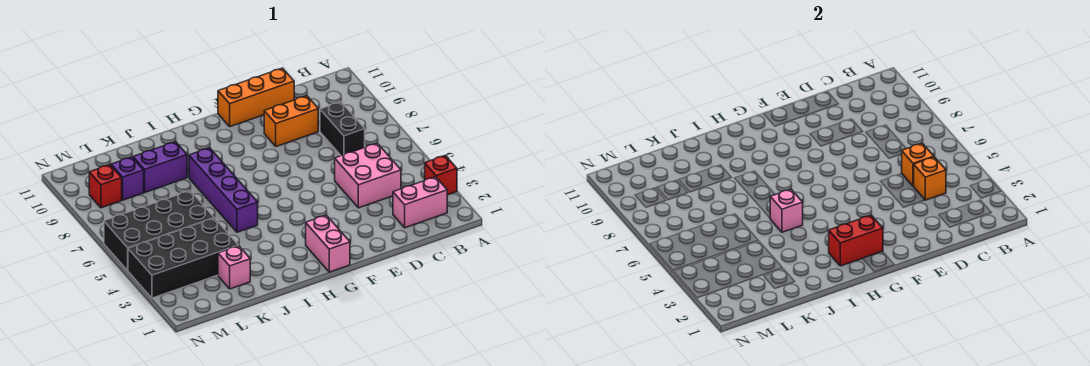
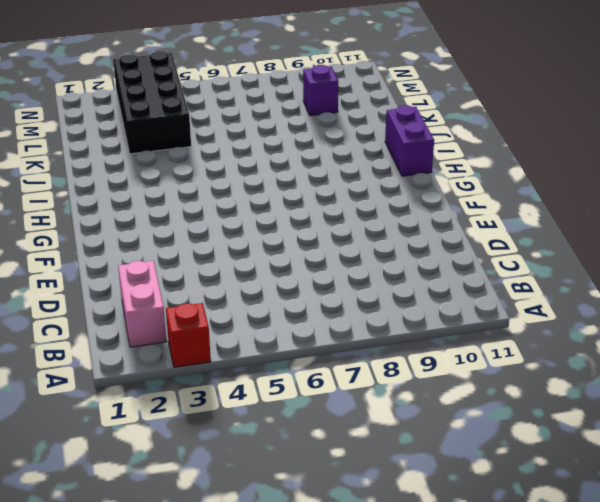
purple brick H11:I11 level 1 -> purple brick J9:K9 level 1
none -> pink brick C4:D5 level 1
none -> black brick C7:C8 level 1
none -> orange brick D9:E9 level 1

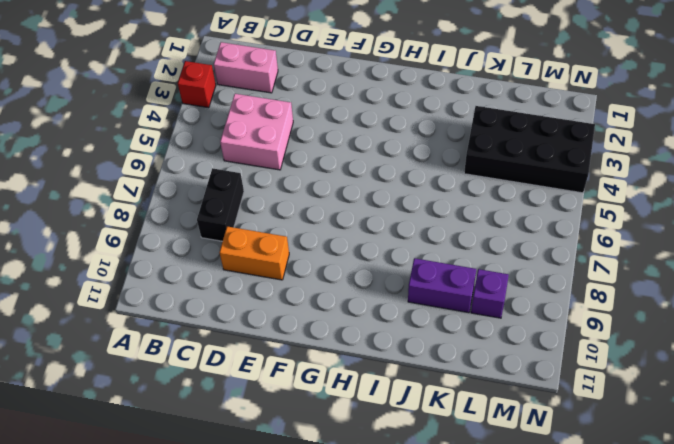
none -> orange brick D11:F11 level 1
none -> pink brick G1:G2 level 1
none -> purple brick I5:I8 level 1

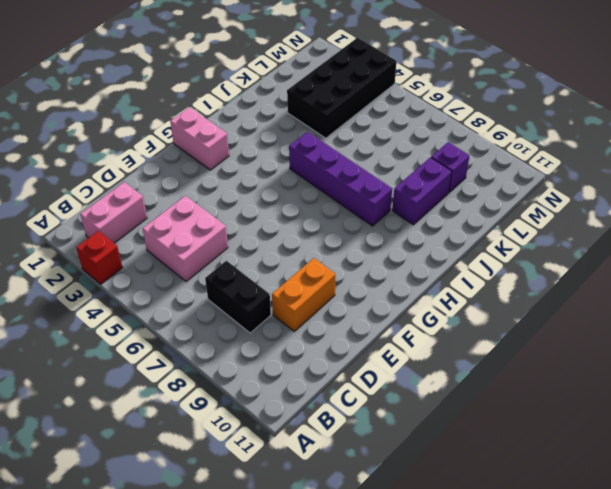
none -> orange brick D11:F11 level 1
none -> pink brick K2 level 1
none -> black brick K5:N6 level 1

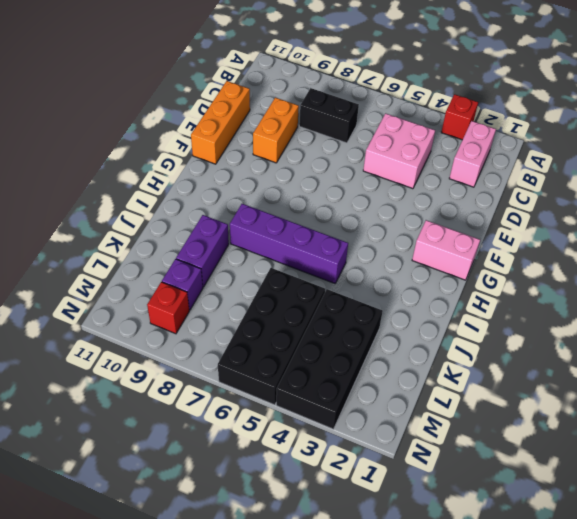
none -> pink brick K2 level 1
none -> orange brick C4 level 2
none -> orange brick C5 level 2

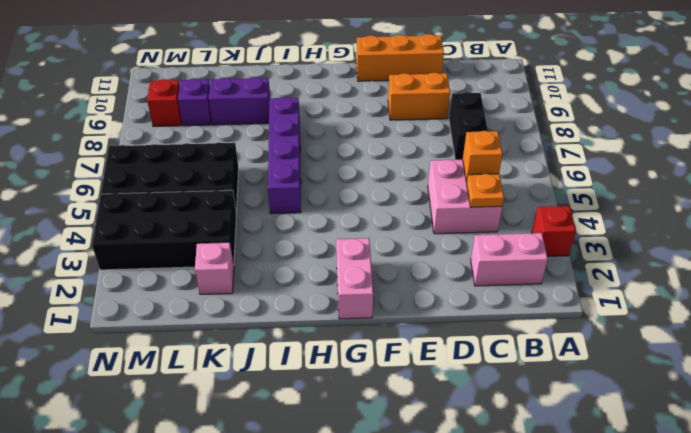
orange plate C4 level 2 -> orange brick C4 level 2
none -> red brick G2:H2 level 2
none -> pink brick I5 level 2

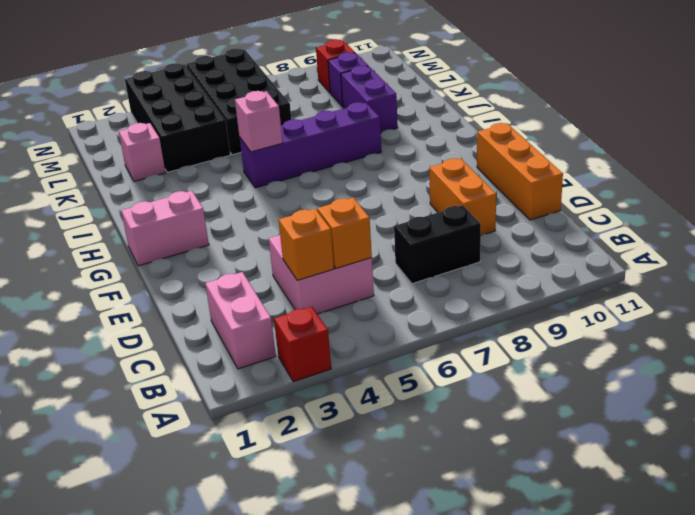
none -> red brick G2:H2 level 2

